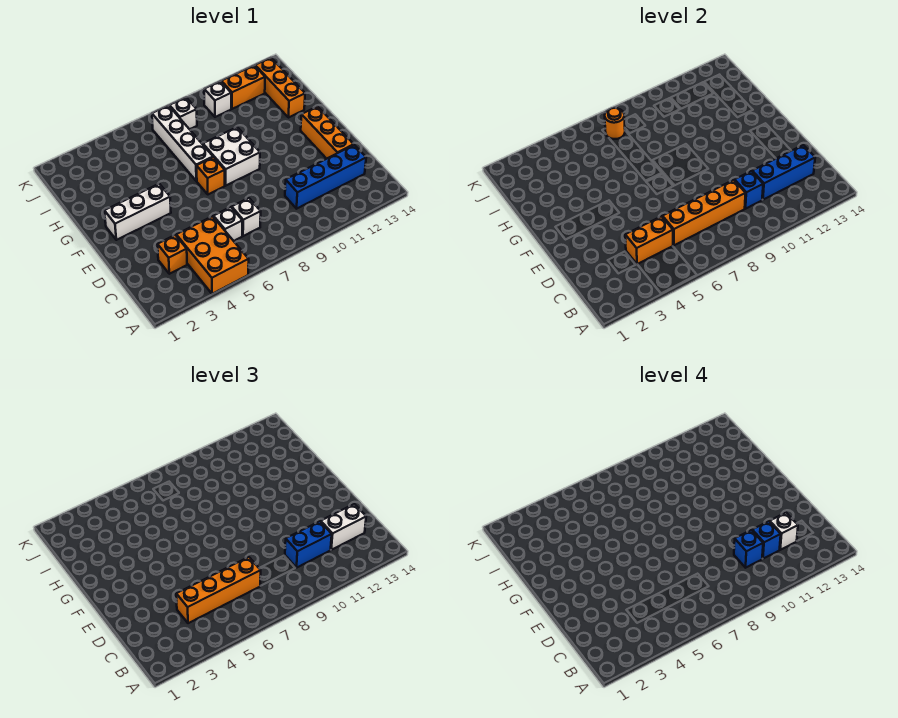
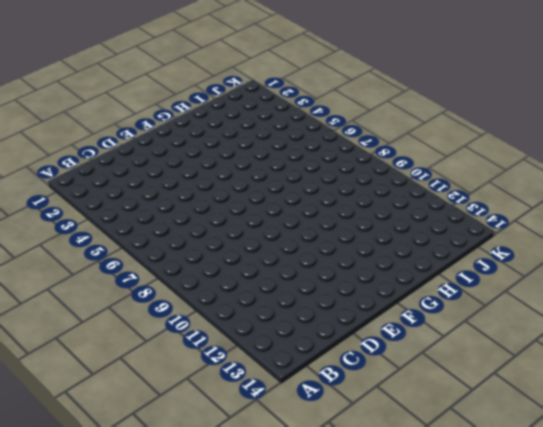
none -> orange brick A4:C5 level 1
none -> orange brick C3 level 1
none -> white brick C6 level 1

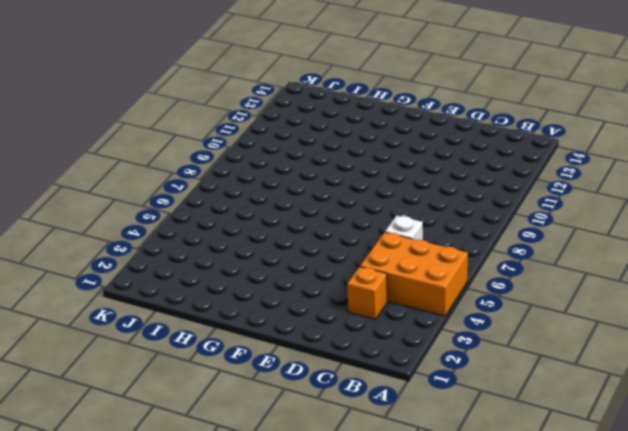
none -> white brick C7 level 1
none -> blue brick C10:C13 level 1
none -> orange brick D13:F13 level 1

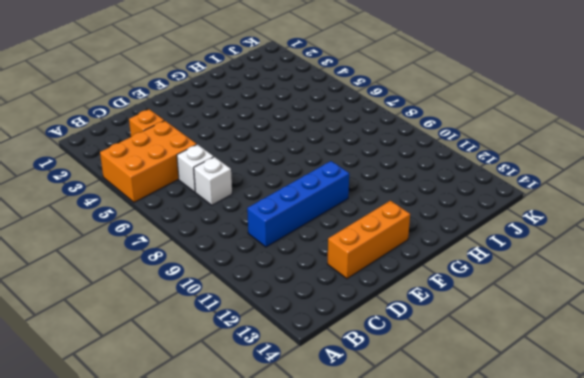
blue brick C10:F10 level 1 -> blue brick C10:C13 level 1
none -> white brick F2:F4 level 1
none -> orange brick F7 level 1
none -> white brick F8:G9 level 1

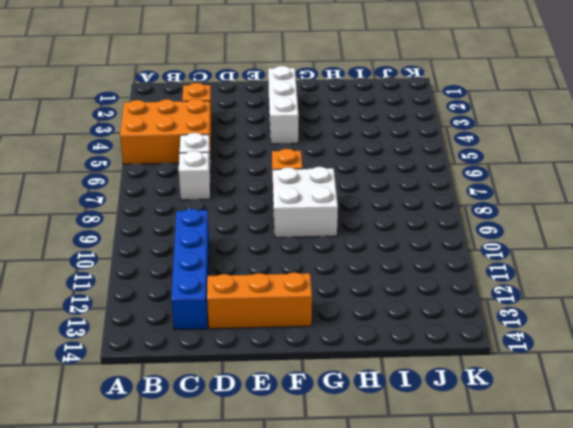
none -> white brick G7:J7 level 1
none -> orange brick H13:J13 level 1
none -> white brick J8 level 1

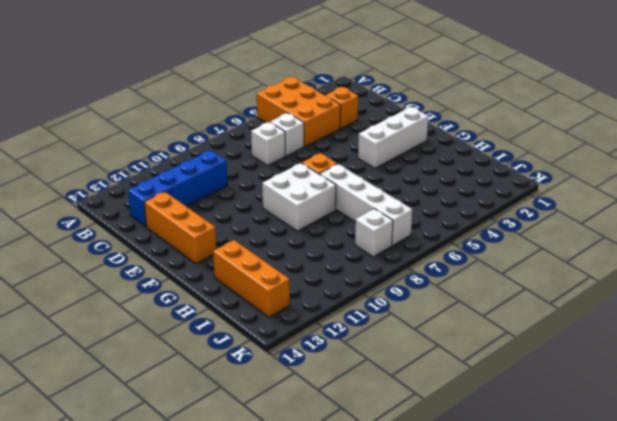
none -> white brick J10 level 1
none -> orange brick J11:J12 level 1
none -> orange brick C4:C5 level 2

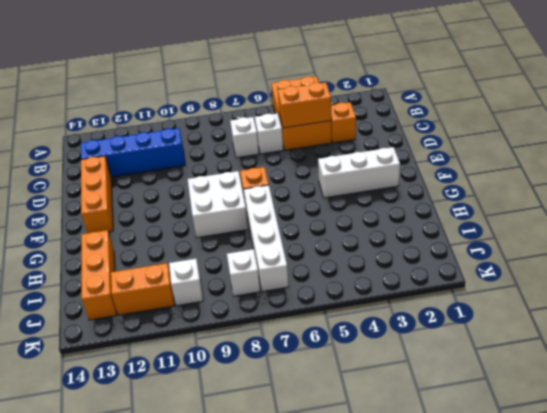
none -> orange brick C6:C9 level 2
none -> blue brick C10 level 2
none -> blue brick C11:C13 level 2

